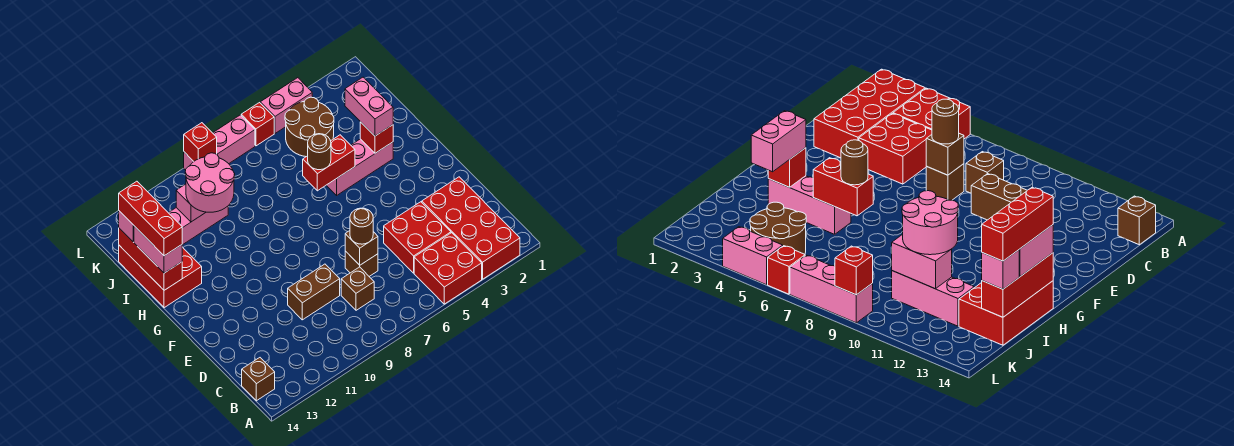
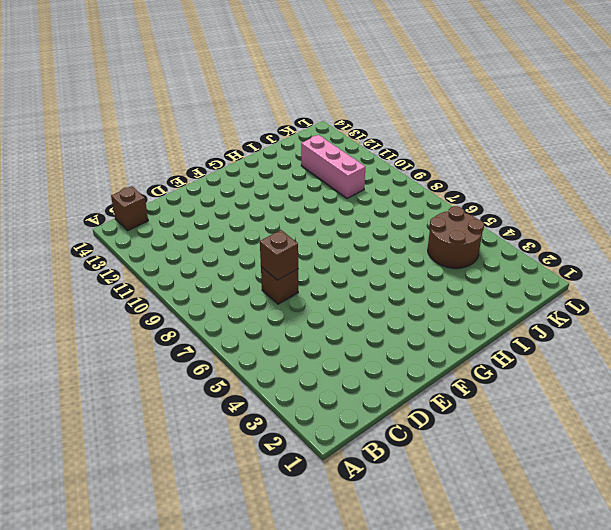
none -> red brick A2:D3 level 1
none -> red brick A4:B5 level 1
none -> red brick C4:D5 level 1

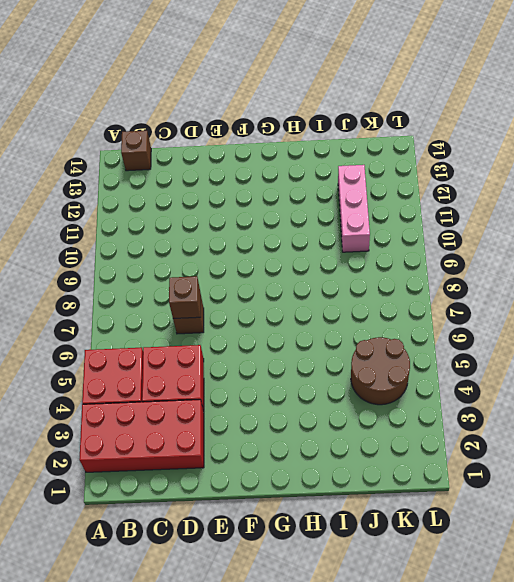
none -> brown brick C8 level 1
none -> brown brick D9:D10 level 1
none -> pink brick H3:H5 level 1

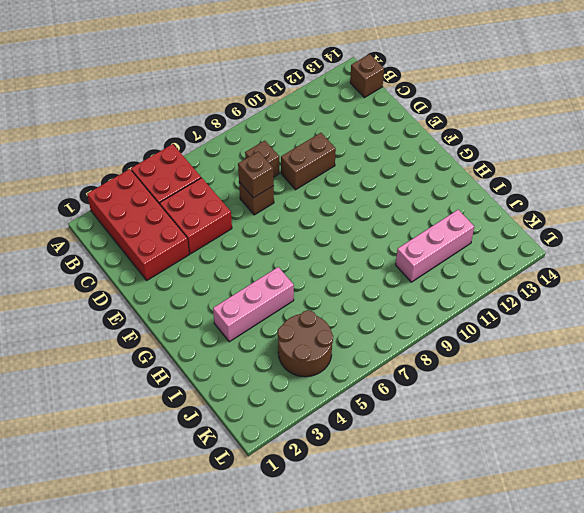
none -> red brick H13:J14 level 1
none -> pink brick L4:L5 level 1
none -> red brick L6 level 1

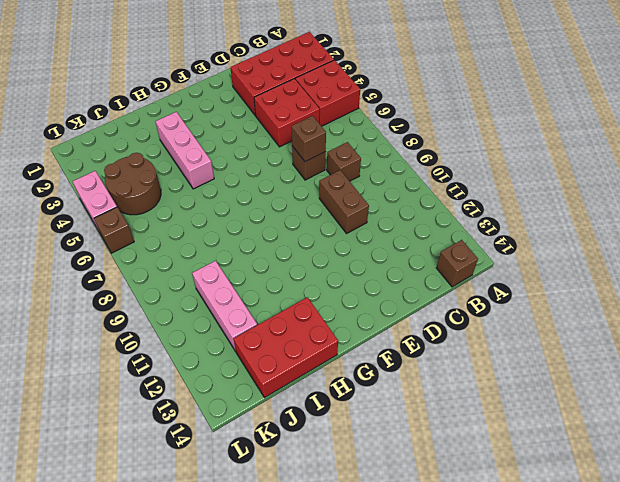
brown brick L6 level 1 -> red brick L6 level 1
none -> pink brick L7:L9 level 1
none -> red brick H3 level 2
none -> red brick H5:H6 level 2

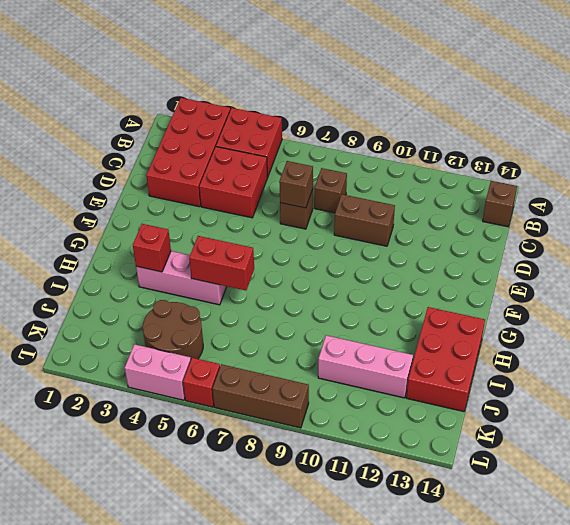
brown brick L7:L9 level 1 -> pink brick L7:L9 level 1
none -> red brick H14:J14 level 2
none -> pink brick J10:J11 level 2
none -> red brick L9 level 2

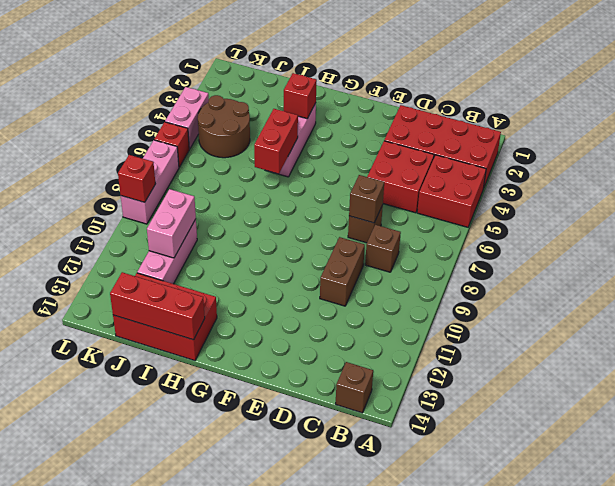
none -> brown round brick D7 level 3
none -> pink brick H3:I3 level 3
none -> brown round brick H6 level 3

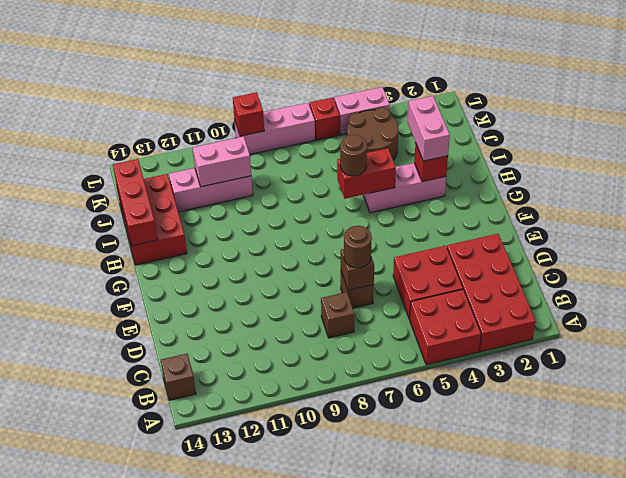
none -> brown brick D9:D10 level 1
none -> pink brick H14:I14 level 3
none -> pink round brick I10:J11 level 3

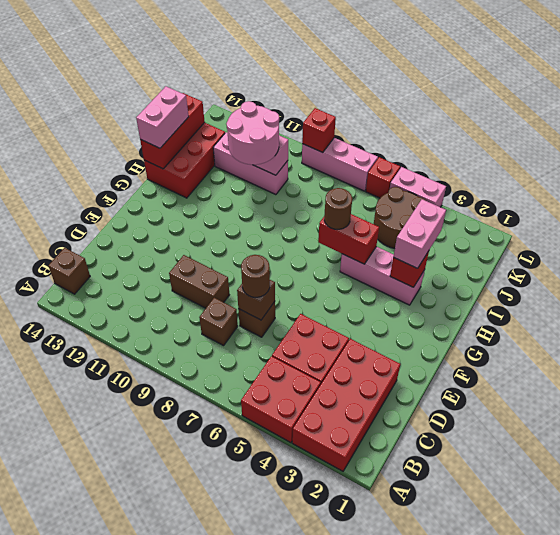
none -> pink brick J14 level 3
none -> red brick H14:J14 level 4

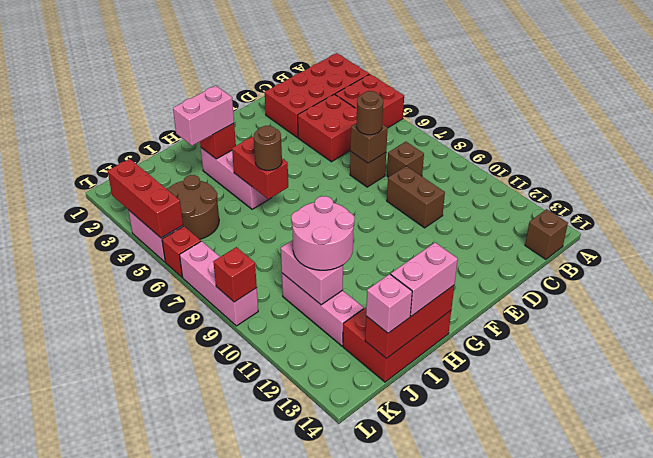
red brick L3:L5 level 2 -> red brick H14:J14 level 4

